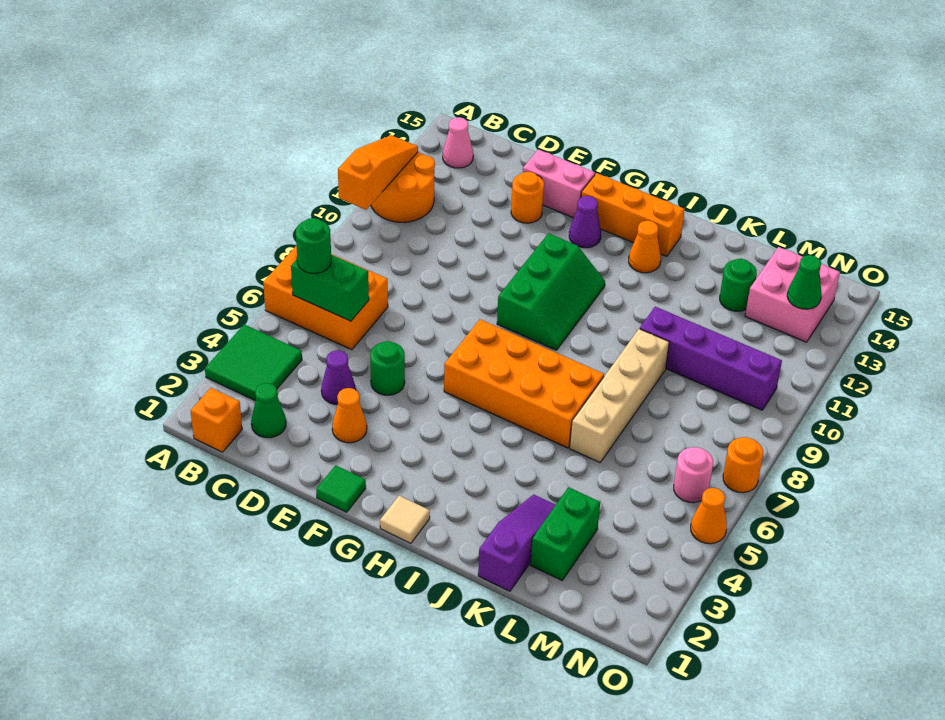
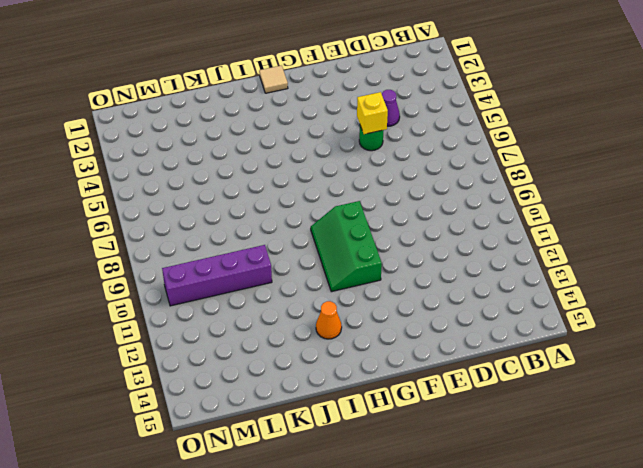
yellow brick E5 level 2 -> none
none -> green tile A3:B4 level 1
none -> orange brick A6:C7 level 1
none -> orange round brick A11:B12 level 1
none -> orange brick B1 level 1

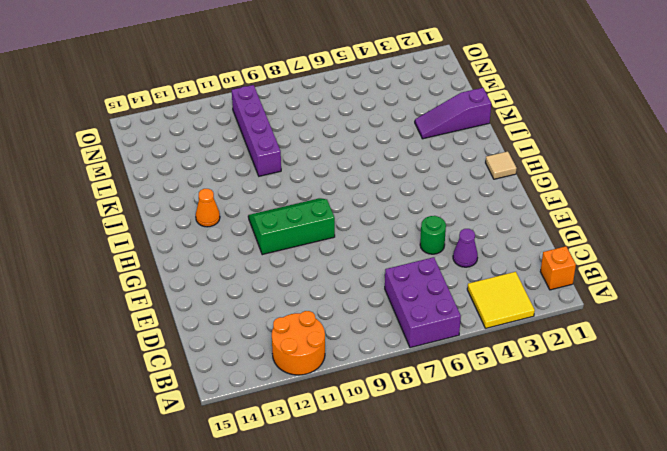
yellow tile A3:B4 level 1 -> green tile A3:B4 level 1
purple brick A6:C7 level 1 -> orange brick A6:C7 level 1
none -> pink cone B14 level 1
none -> green cone C2 level 1
none -> orange cone E3 level 1
none -> orange round brick E13 level 1

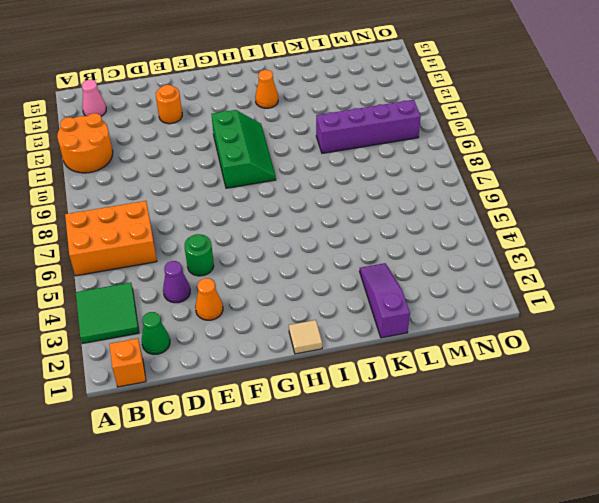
none -> pink brick E14:F14 level 1
none -> green tile F1 level 1
none -> orange brick G6:J7 level 1
none -> purple cone G13 level 1

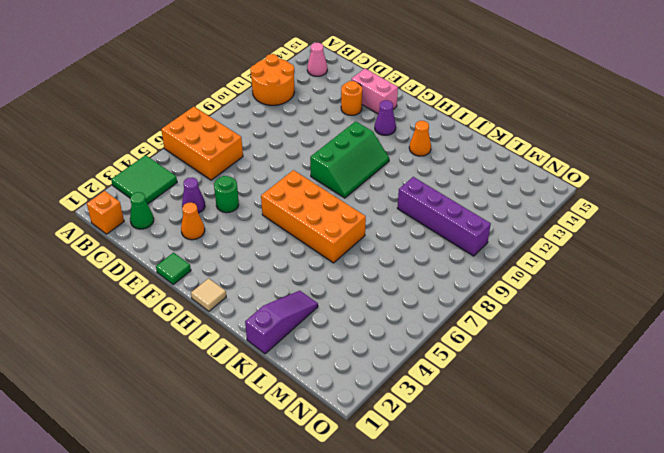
none -> orange brick G14:I14 level 1
none -> tan brick K6:K9 level 1
none -> green brick L2:L3 level 1
none -> green round brick L13 level 1

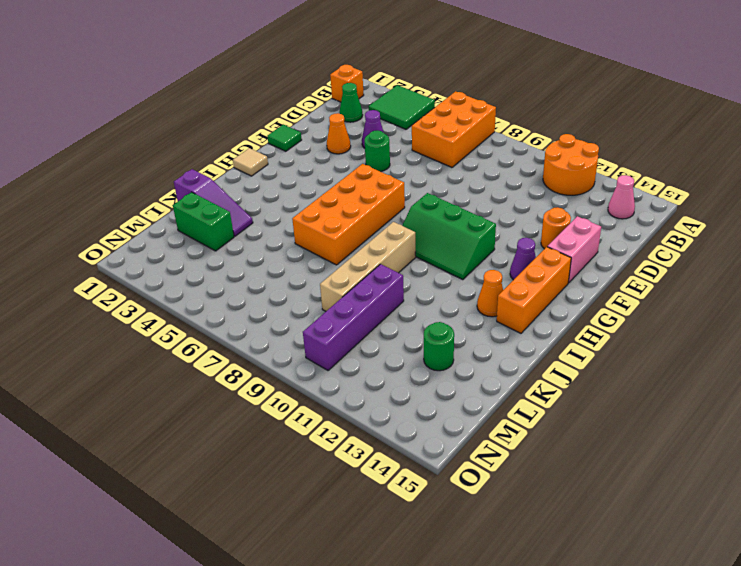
tan brick I9:L9 level 1 -> tan brick K6:K9 level 1
none -> pink brick M13:N14 level 1
none -> pink round brick N6 level 1
none -> orange cone O5 level 1
none -> orange round brick O7 level 1

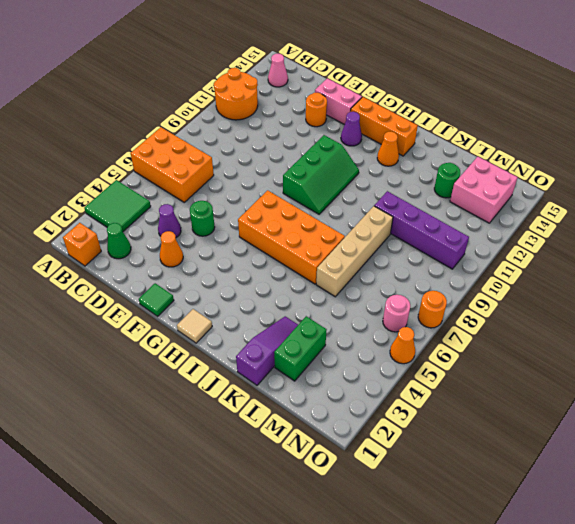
none -> orange slope A10:A12 level 2 top 10
none -> green brick B6:C6 level 2
none -> green cone N13 level 2
none -> green round brick B6 level 3

